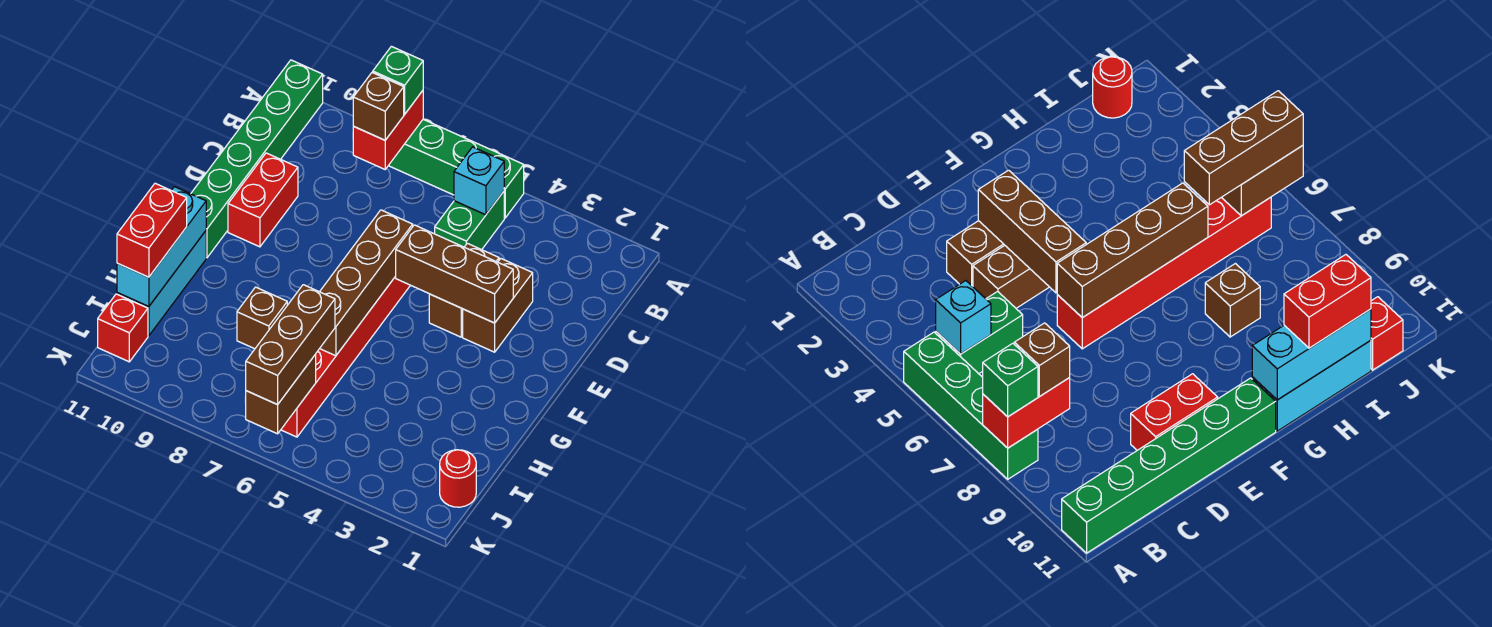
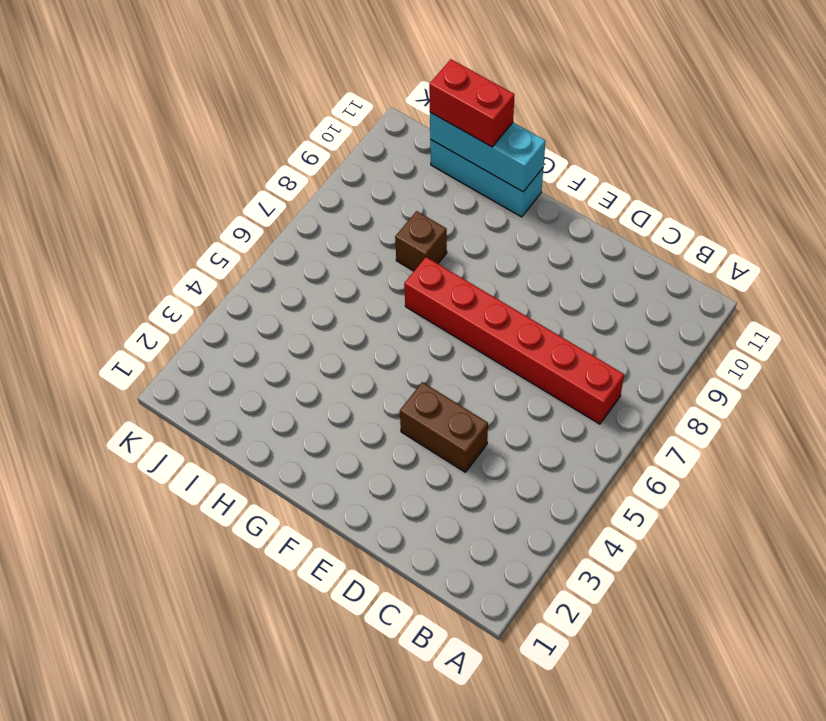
red brick B7:G7 level 1 -> red brick E6:J6 level 1
none -> green brick A5:A8 level 1
none -> green brick A11:F11 level 1
none -> green brick B5:C5 level 1

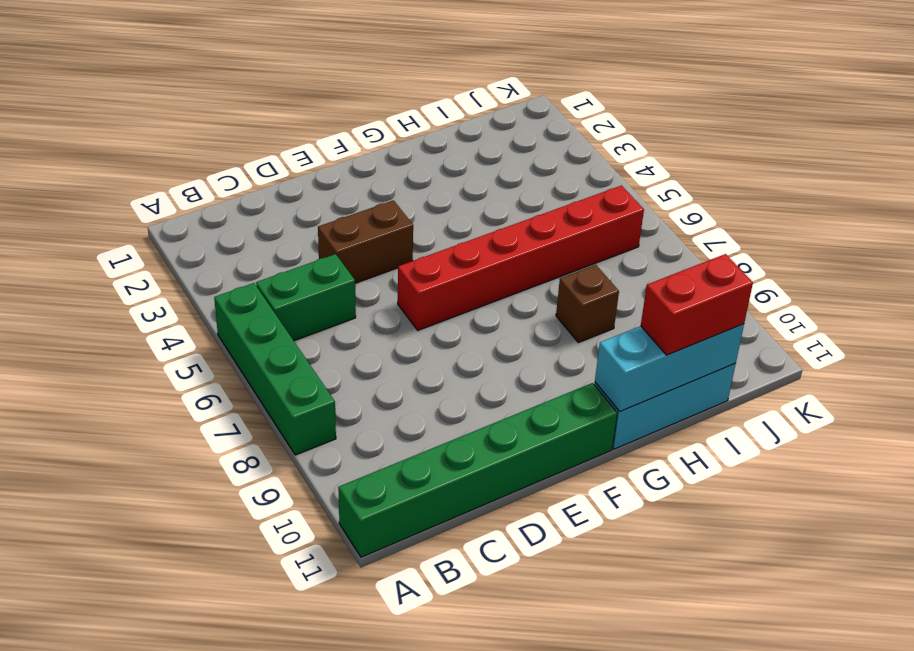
none -> brown brick D3:E3 level 1
none -> red brick D10:E10 level 1
none -> red round brick J1 level 1

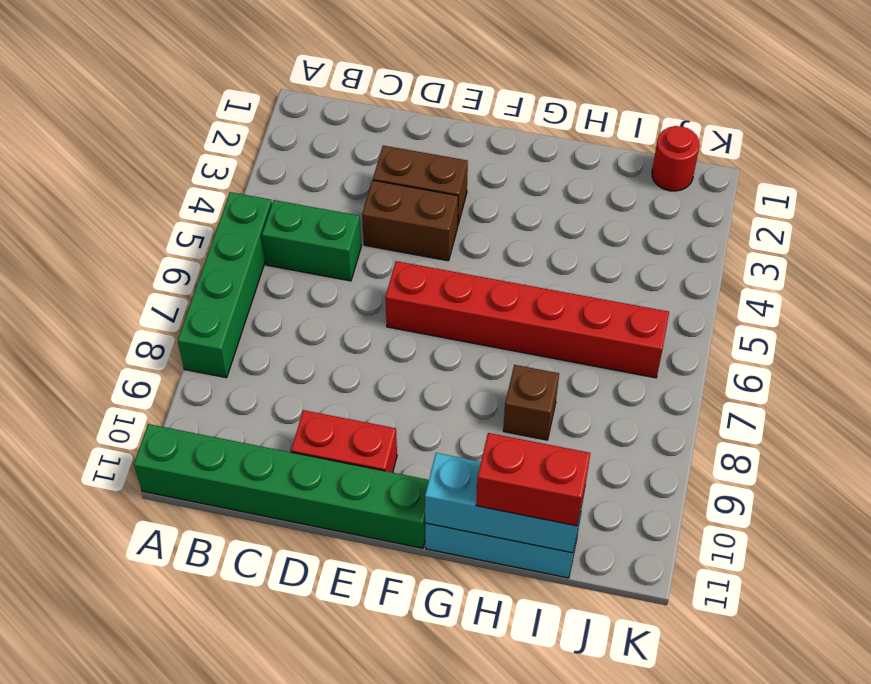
none -> red brick J11 level 1
none -> red brick A8:B8 level 2
none -> cyan brick B5 level 2

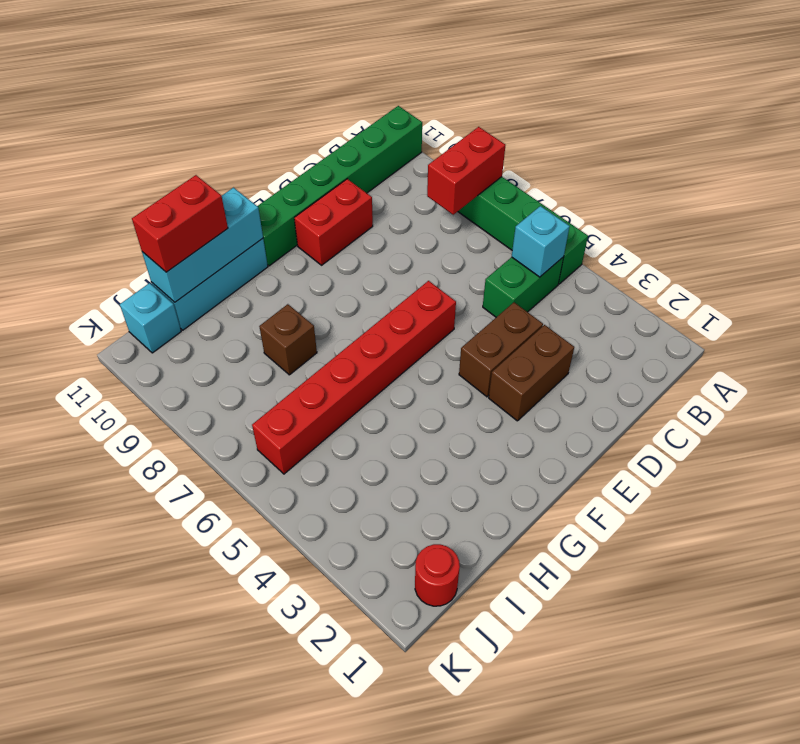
cyan brick J11 level 1 -> red brick J11 level 1
none -> brown brick E3:E5 level 2
none -> brown brick E6:H6 level 2
none -> brown brick J6:K6 level 2

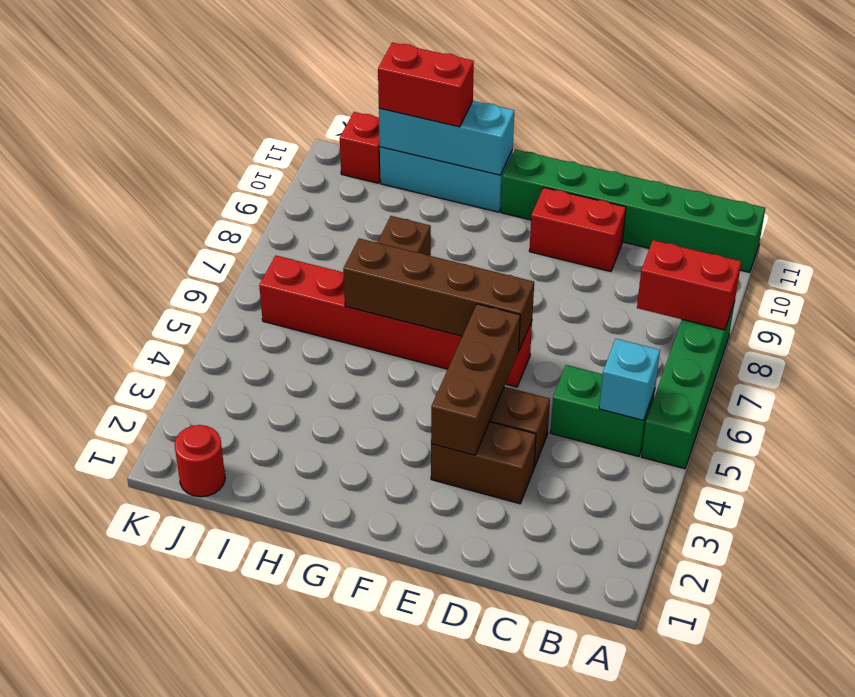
none -> brown brick J6:K6 level 2
none -> green brick A8 level 3
none -> brown brick B8 level 3

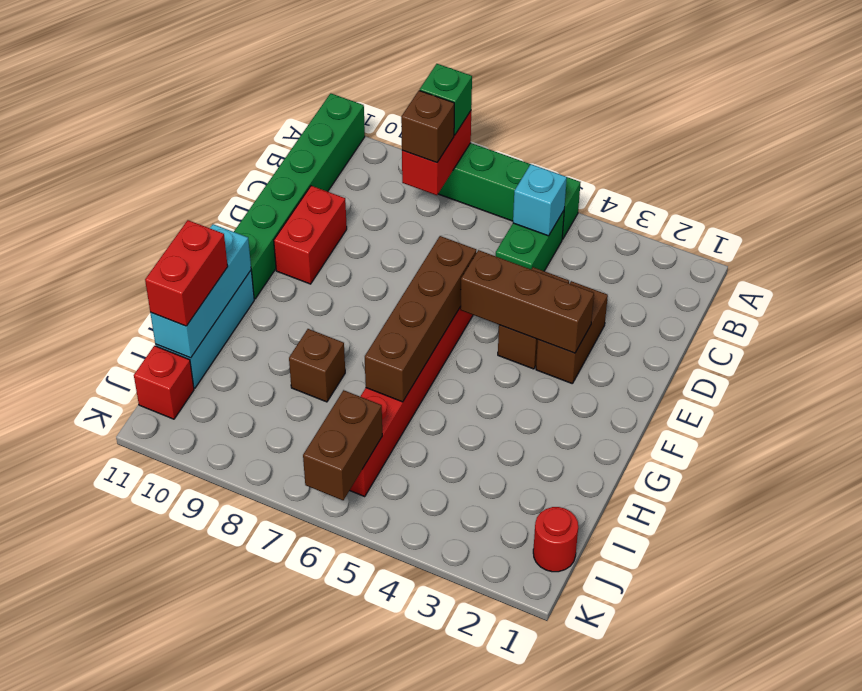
none -> brown brick I6:K6 level 3

